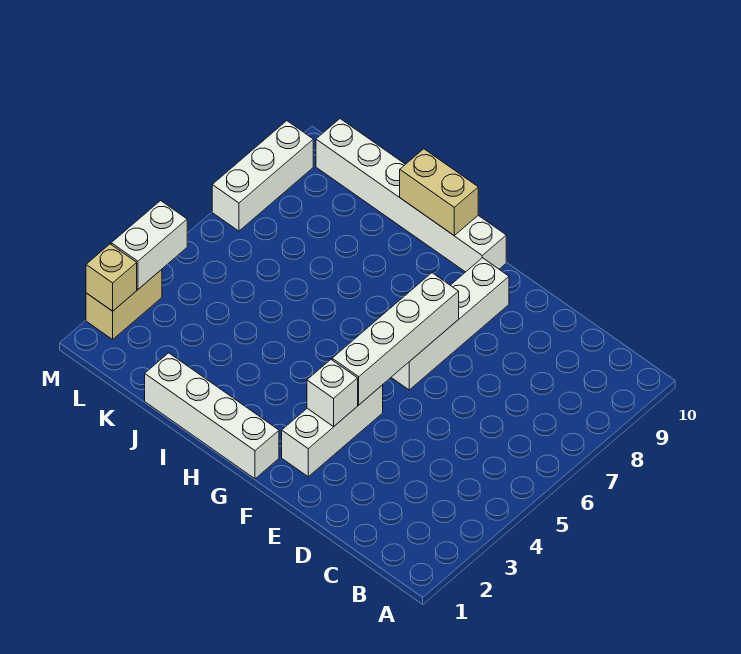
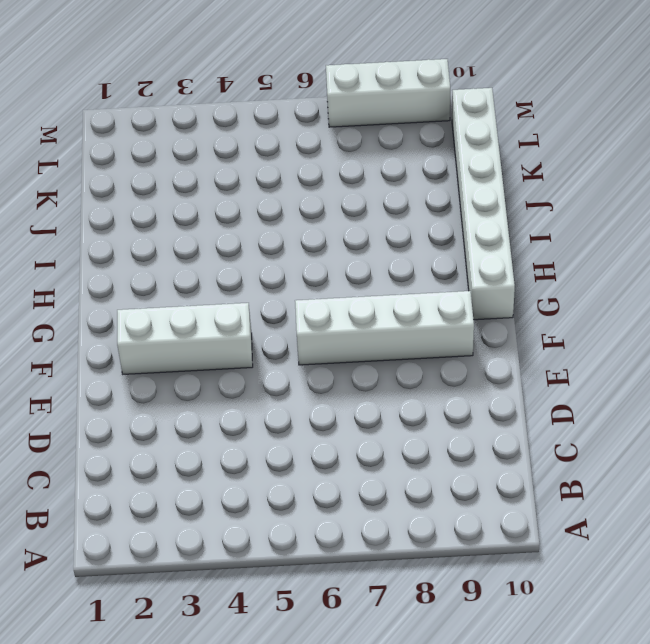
none -> white brick G1:J1 level 1
none -> tan brick M2:M3 level 1

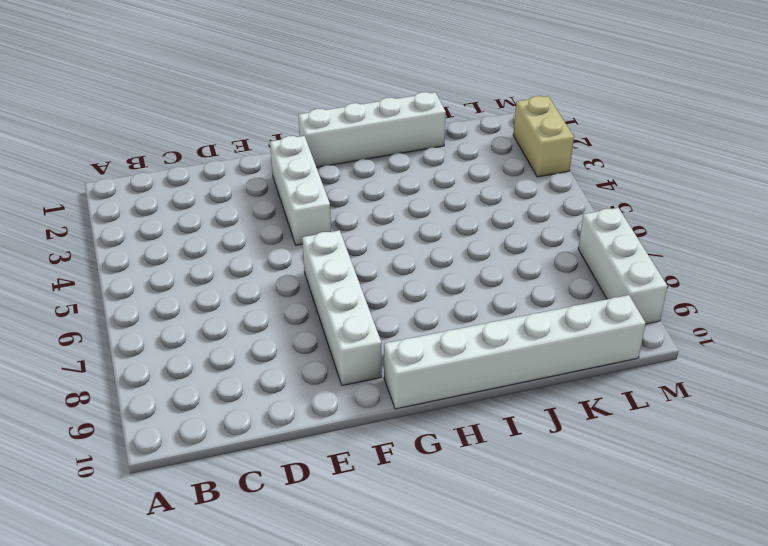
none -> white brick F3 level 2
none -> white brick F4:F7 level 2

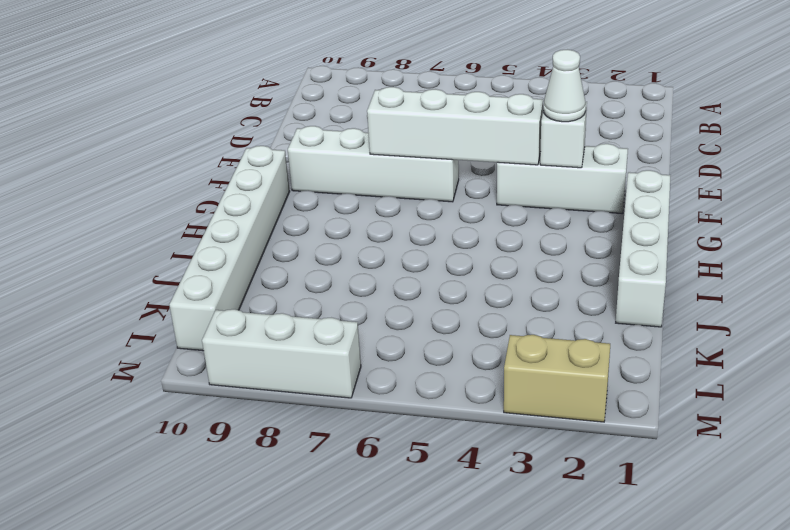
white cone F3 level 3 -> none
none -> tan brick H10:I10 level 2
none -> tan brick M2 level 2

